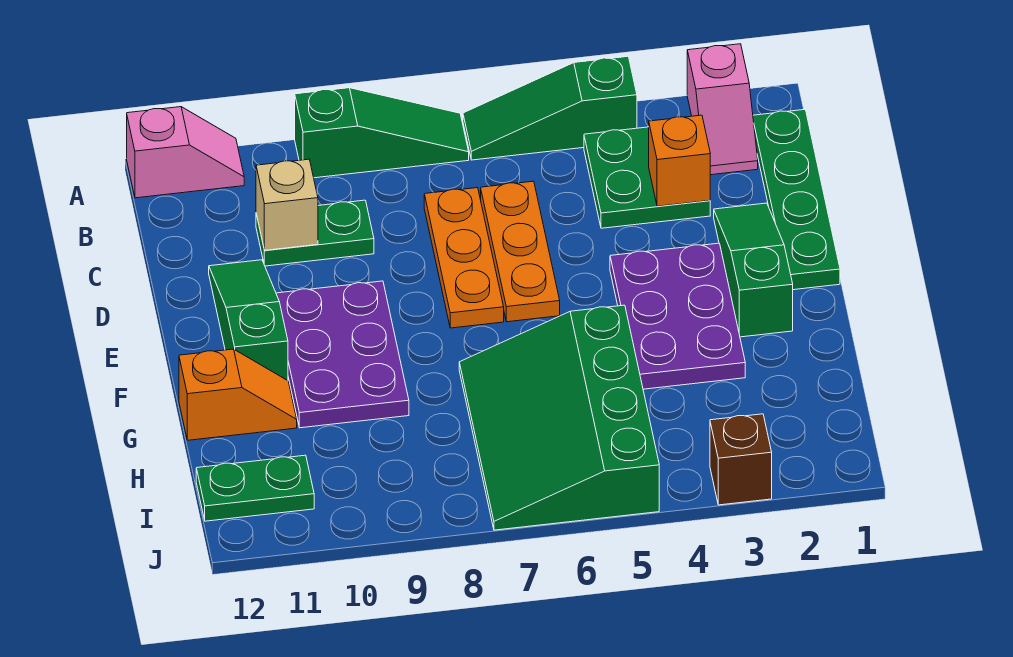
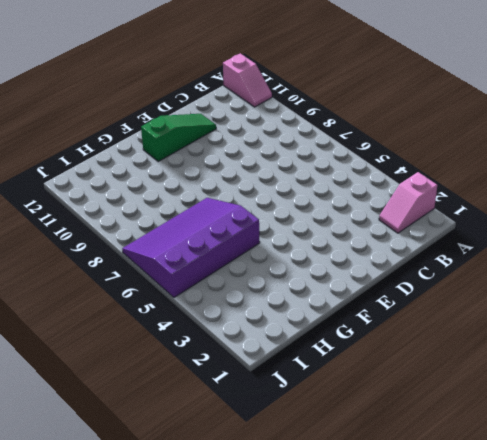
purple slope G5:J7 level 1 top 5 -> green slope G5:J7 level 1 top 5
none -> green slope A4:A6 level 1 top 4
none -> green slope A7:A9 level 1 top 9
none -> green plate B1:E1 level 1

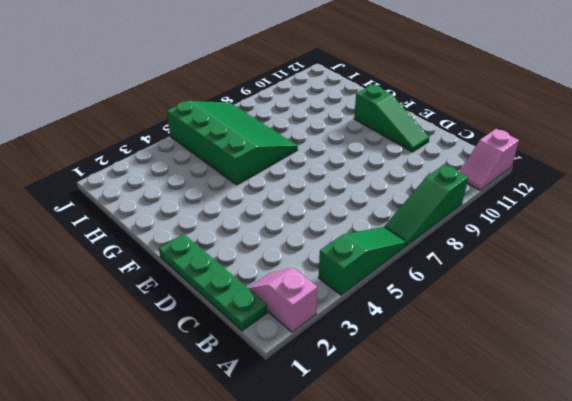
none -> green plate B3:C4 level 1
none -> orange plate C6:E6 level 1
none -> orange plate C7:E7 level 1

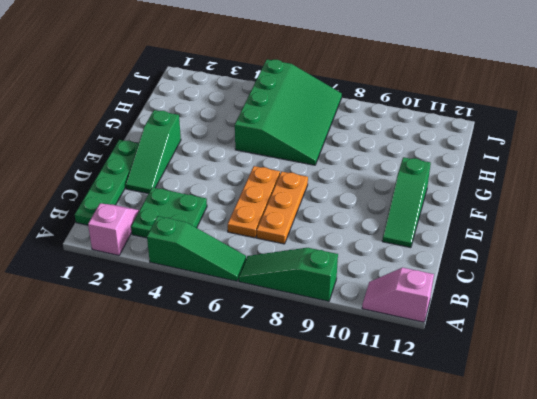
none -> green plate C9:C10 level 1
none -> purple plate E3:G4 level 1
none -> purple plate E9:G10 level 1

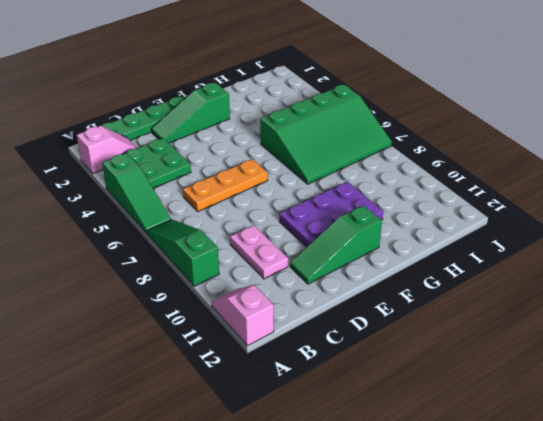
pink plate C9:C10 level 1 -> green plate C9:C10 level 1
none -> orange plate C7:E7 level 1
none -> purple plate E3:G4 level 1
none -> orange slope G11:G12 level 1 top 12

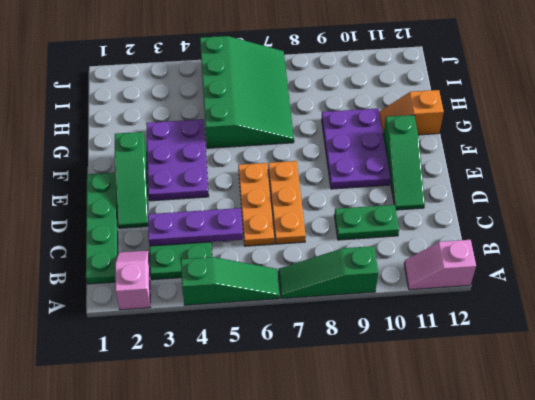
purple plate C3:C5 level 2 -> orange brick C3 level 2
none -> green plate I11:I12 level 1
none -> brown brick J3 level 1
none -> tan brick C10 level 2

